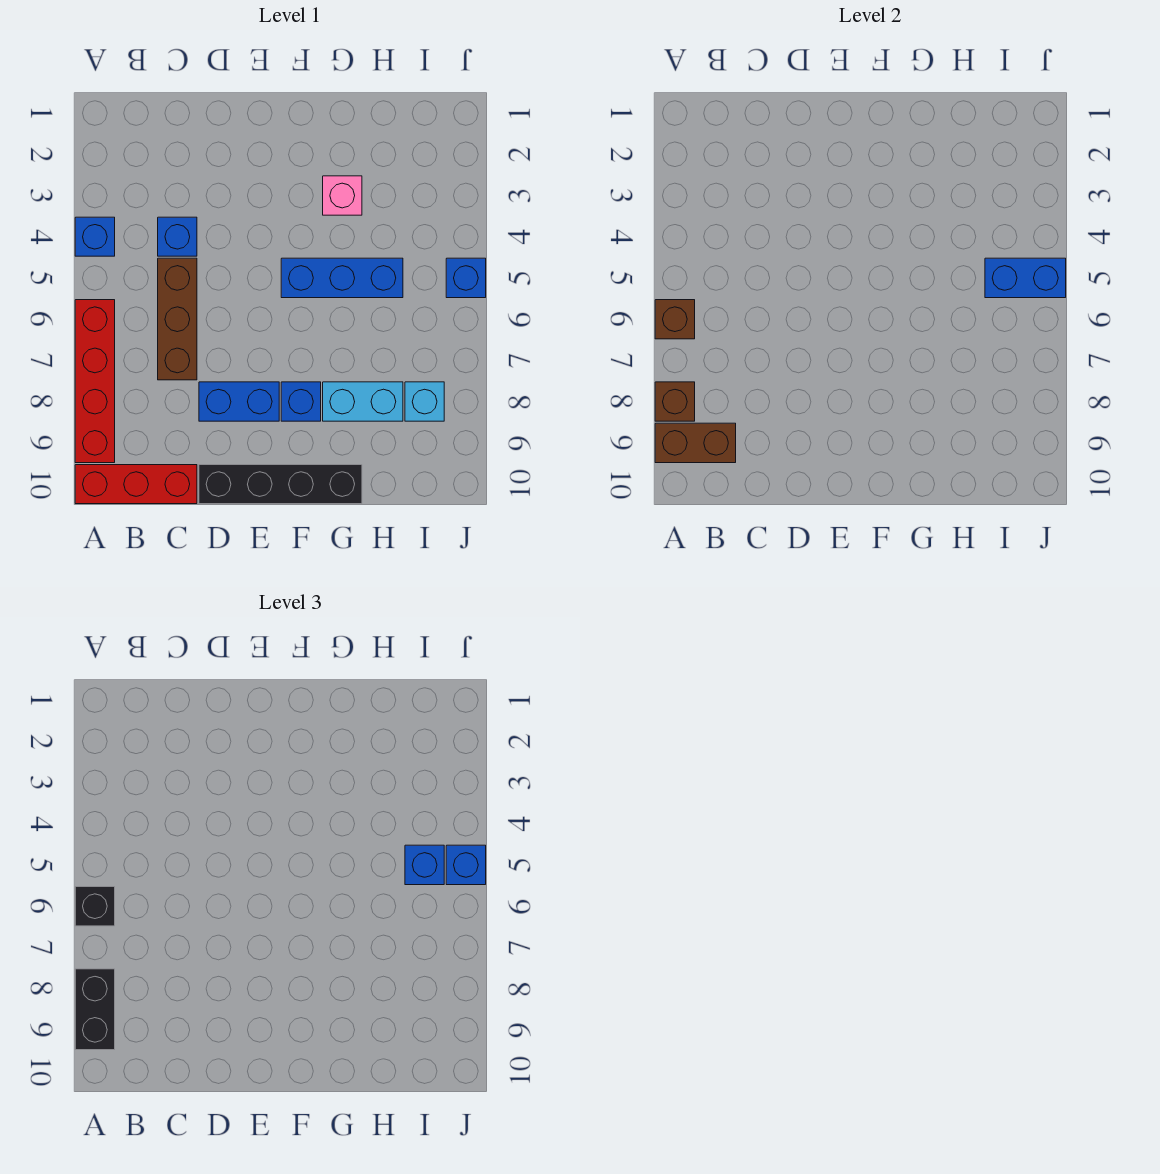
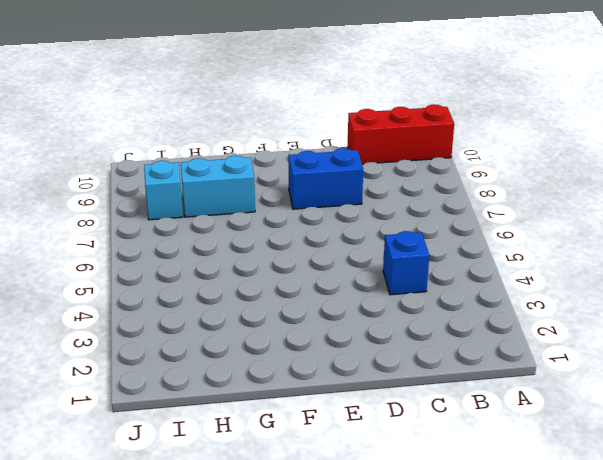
none -> blue brick A4 level 1
none -> red brick A6:A9 level 1
none -> brown brick C5:C7 level 1

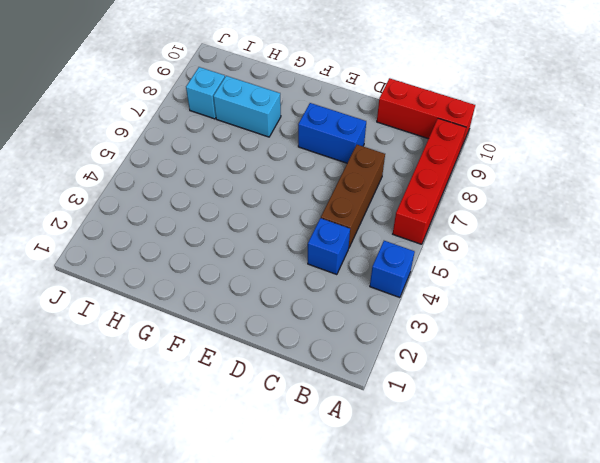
none -> black brick D10:G10 level 1
none -> blue brick F5:H5 level 1
none -> blue brick F8 level 1

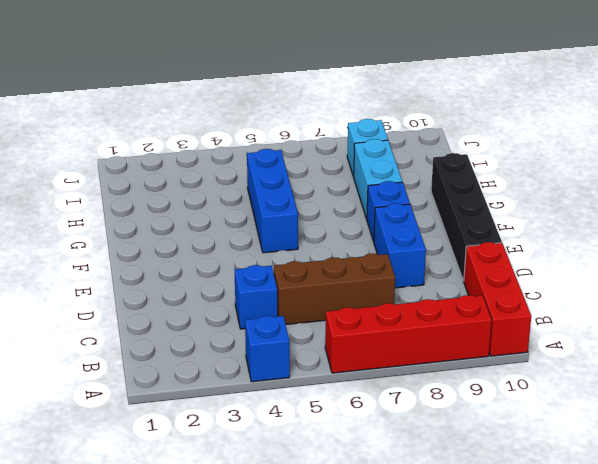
none -> pink brick G3 level 1
none -> blue brick J5 level 1
none -> brown brick A6 level 2

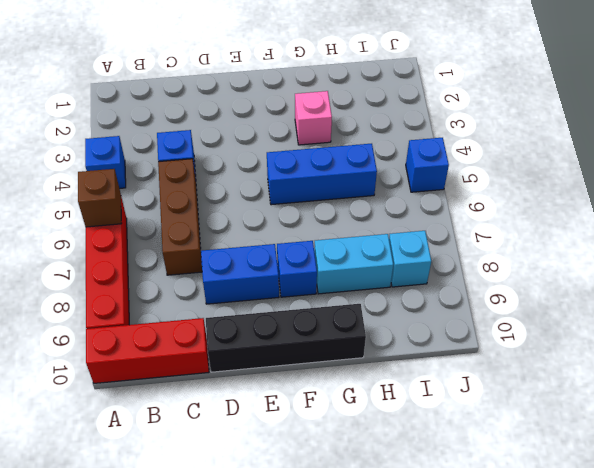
none -> brown brick A8 level 2
none -> brown brick A9:B9 level 2
none -> blue brick I5:J5 level 2

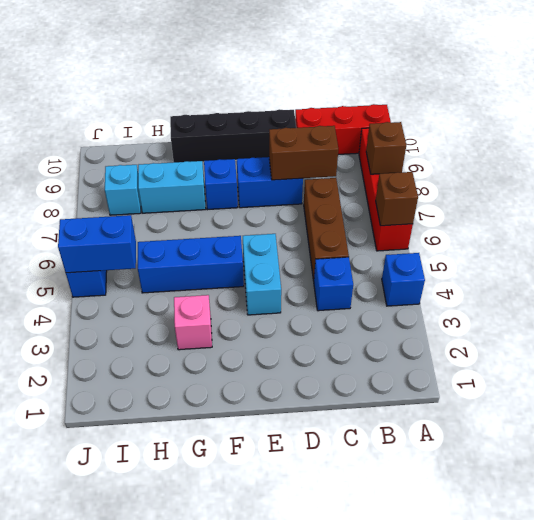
brown brick C8:D8 level 2 -> brown brick A9:B9 level 2
cyan brick E4:E5 level 1 -> none
none -> black brick A6 level 3
none -> black brick A8:A9 level 3
none -> blue brick I5 level 3

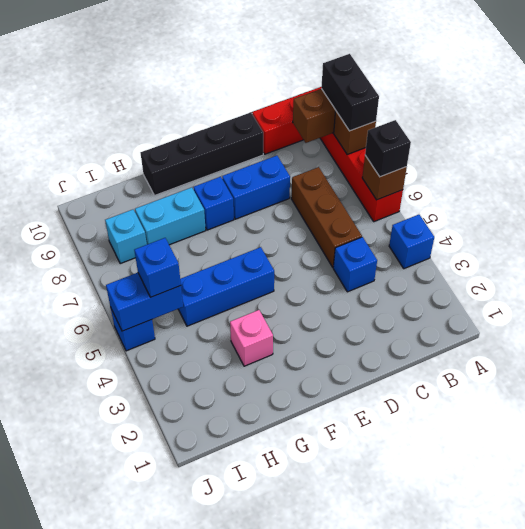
none -> blue brick J5 level 3

